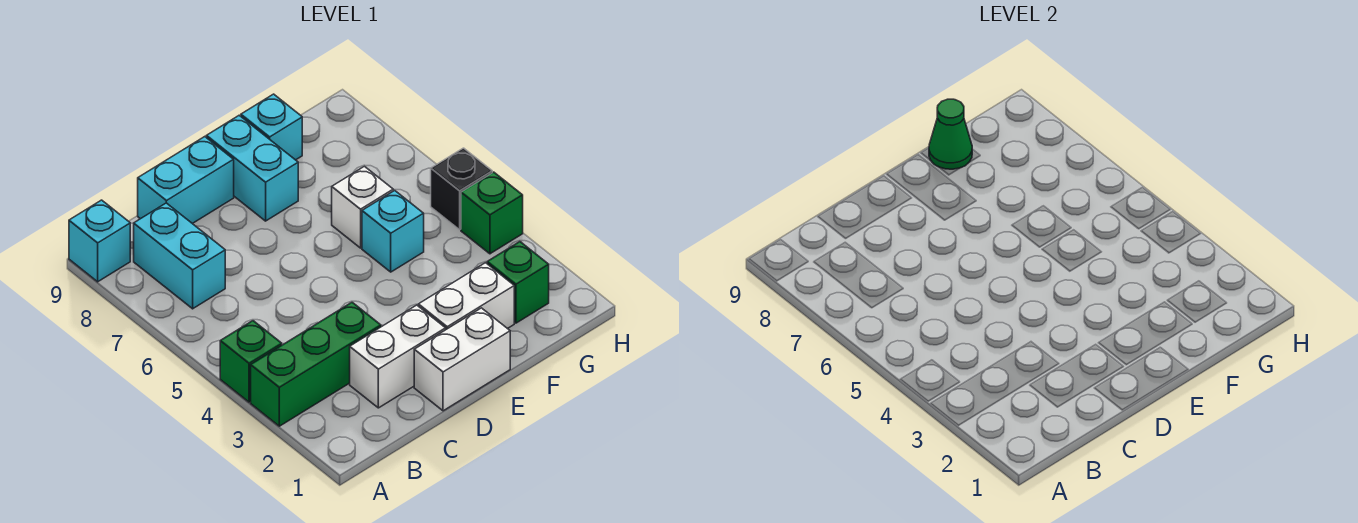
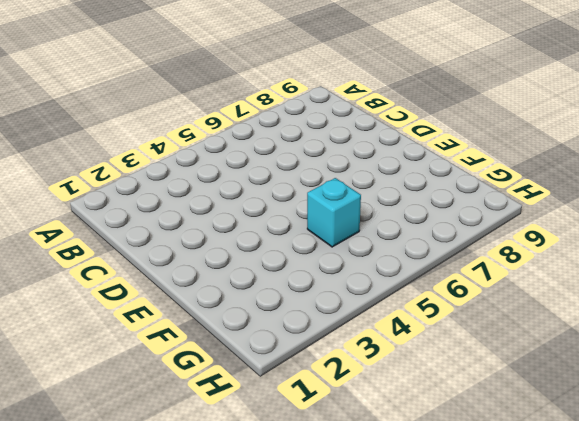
none -> green brick A3:C3 level 1
none -> green brick A4 level 1
none -> cyan brick A9 level 1

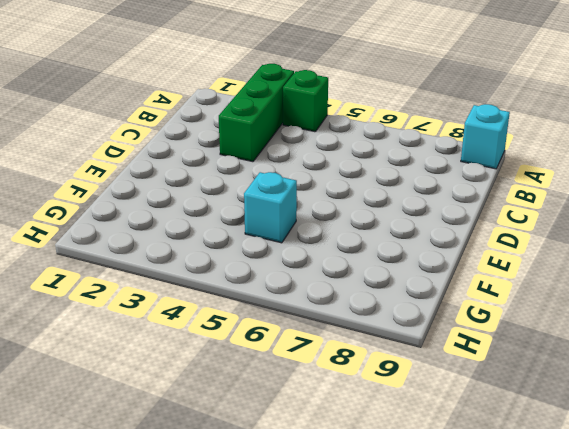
none -> cyan brick B7:B8 level 1
none -> white brick C2:D2 level 1
none -> cyan brick C9:D9 level 1

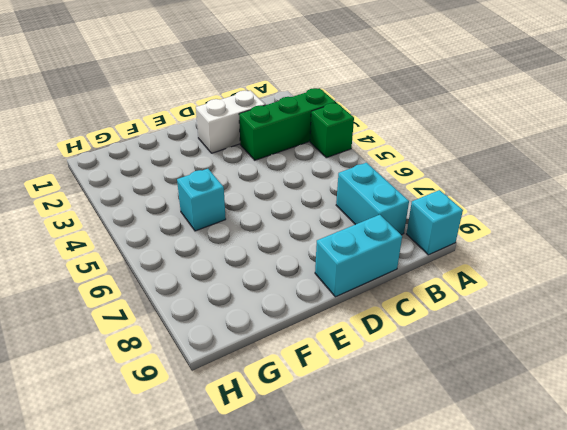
none -> white brick D1:E1 level 1
none -> white brick E2:F2 level 1
none -> cyan brick E8:E9 level 1

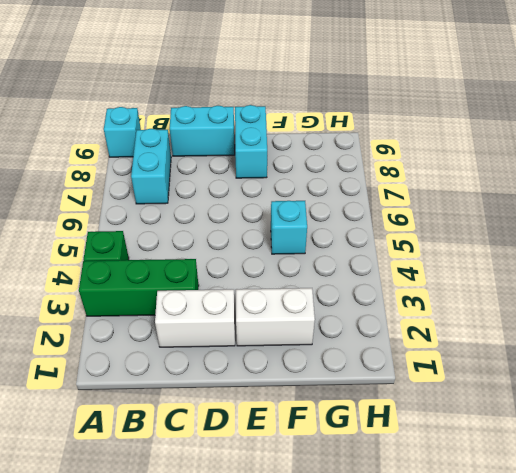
none -> white brick D1:E1 level 1
none -> white brick F6 level 1
none -> cyan brick F9 level 1

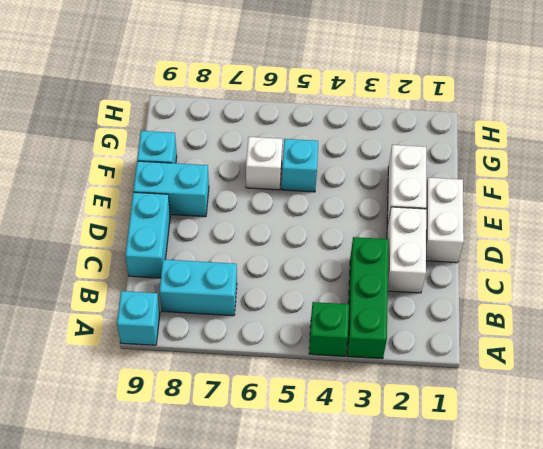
none -> green brick G2 level 1
none -> green brick H4 level 1
none -> black brick H5 level 1

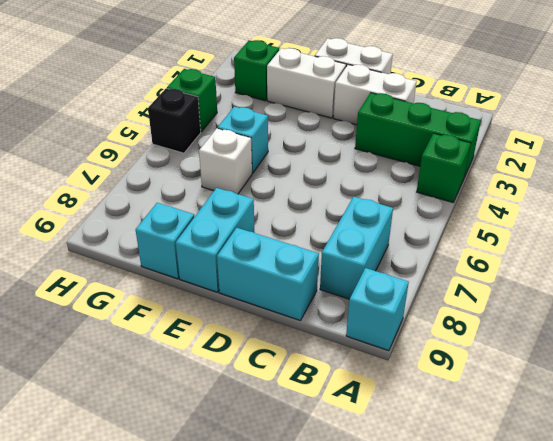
none -> green cone F9 level 2

